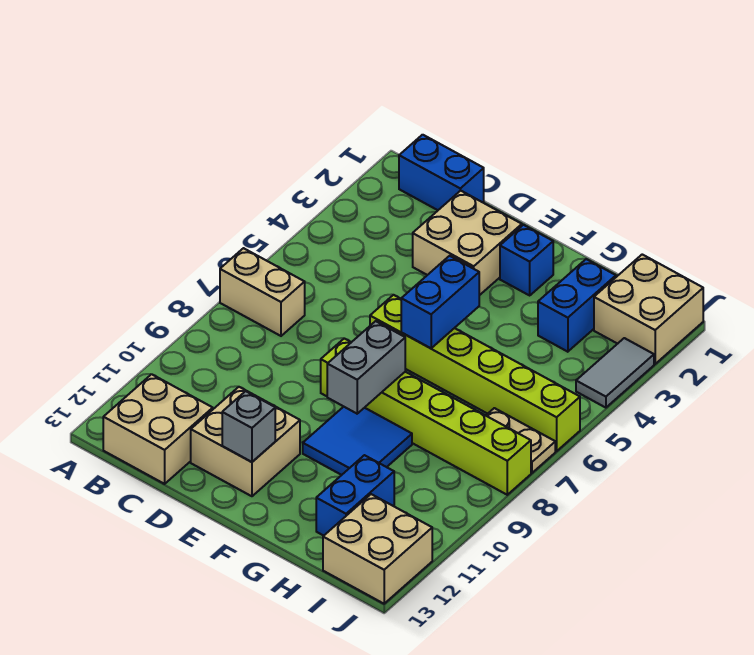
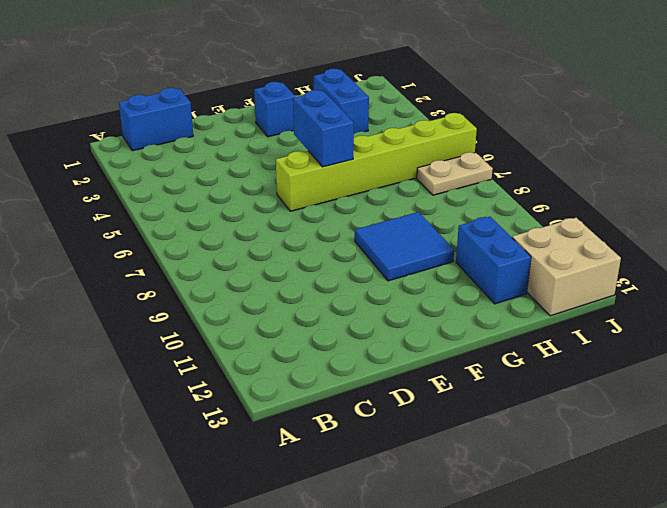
none -> tan brick A7:B7 level 1
none -> tan brick B12:C13 level 1
none -> tan brick D2:E3 level 1

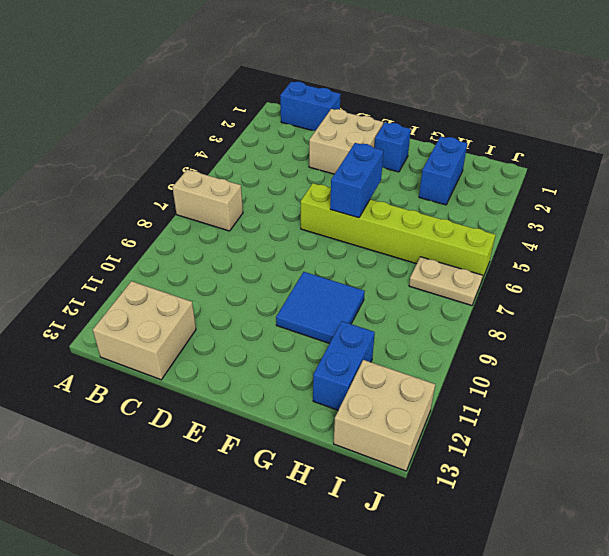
none -> tan brick D11:E12 level 1
none -> lime brick E8:J8 level 1
none -> tan brick I1:J2 level 1

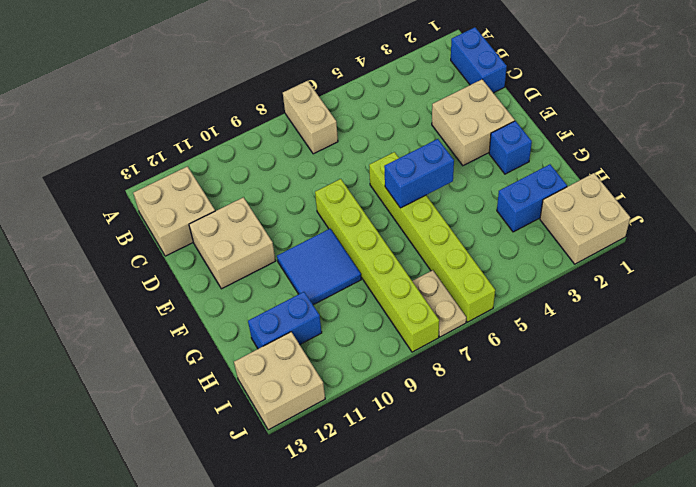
none -> grey tile J3:J4 level 1
none -> grey brick E12 level 2
none -> grey brick F8:F9 level 2

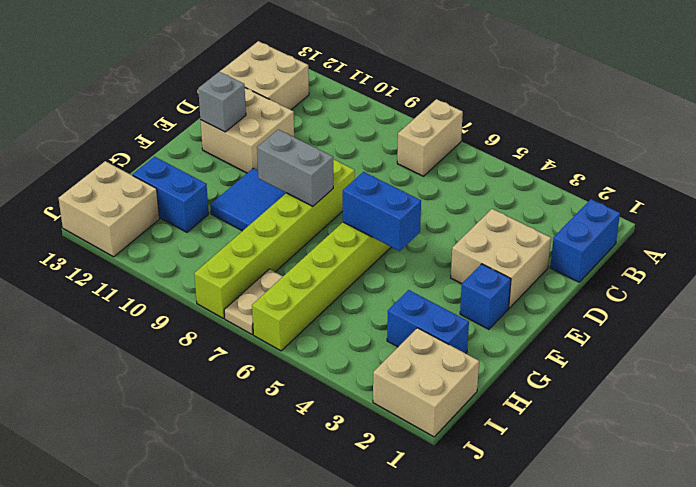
none -> grey tile J3:J4 level 1

